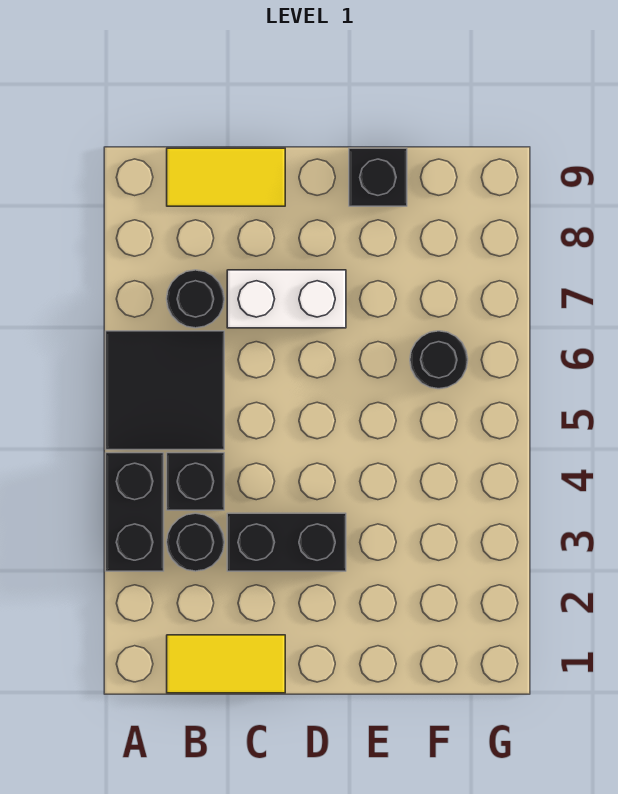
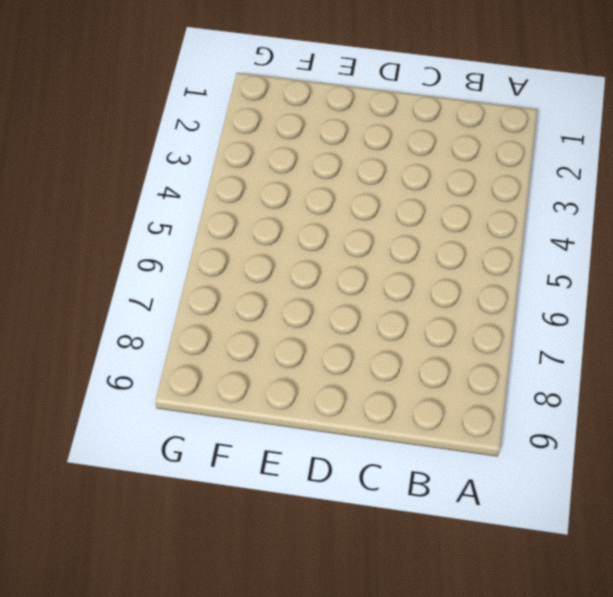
none -> black brick A3:A4 level 1
none -> black tile A5:B6 level 1

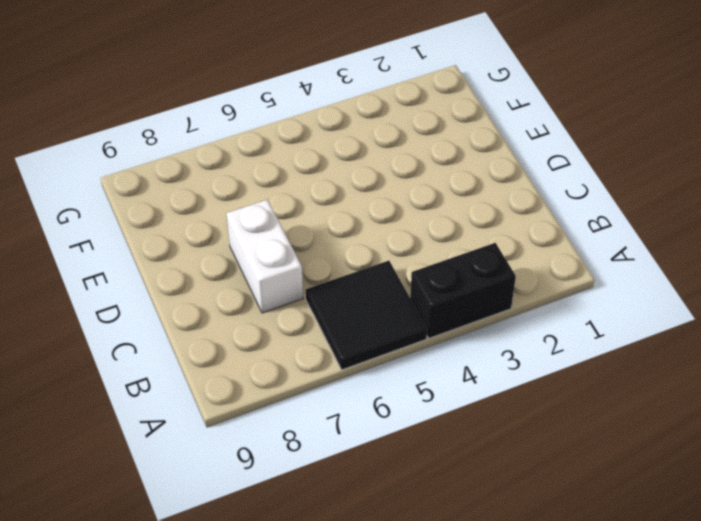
none -> yellow tile B1:C1 level 1
none -> black round brick B3 level 1

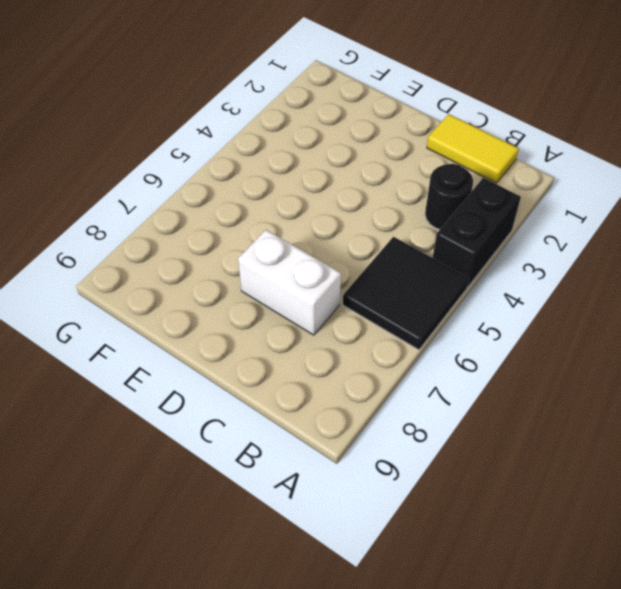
none -> black brick B4 level 1
none -> black round brick B7 level 1

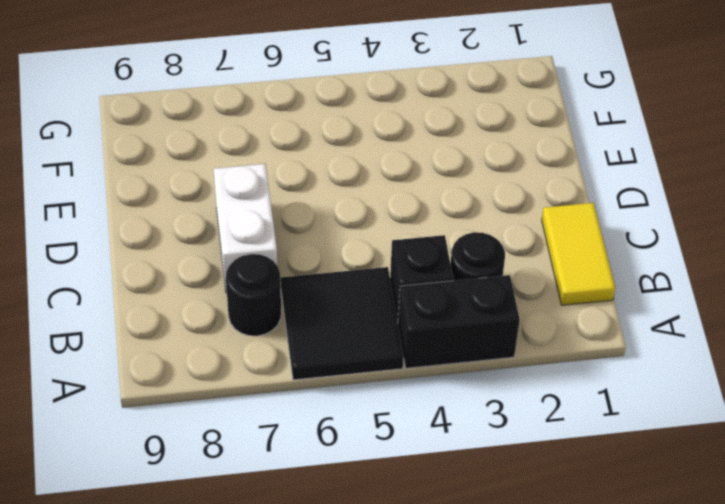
none -> yellow tile B9:C9 level 1
none -> black brick C3:D3 level 1

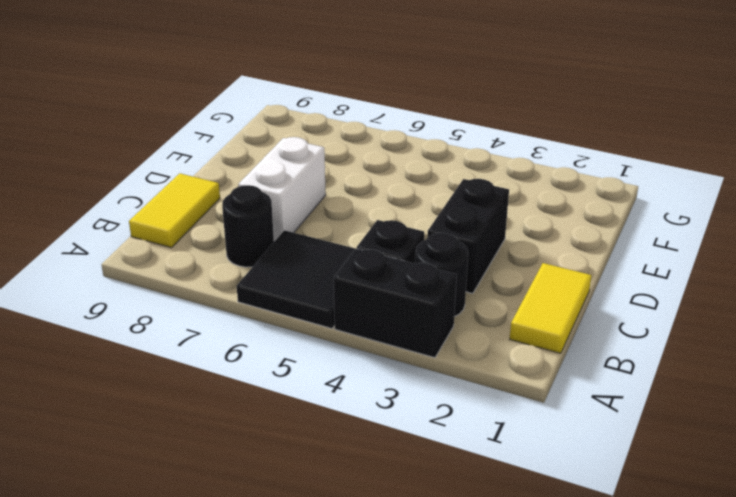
none -> black brick E9 level 1
none -> black round brick F6 level 1

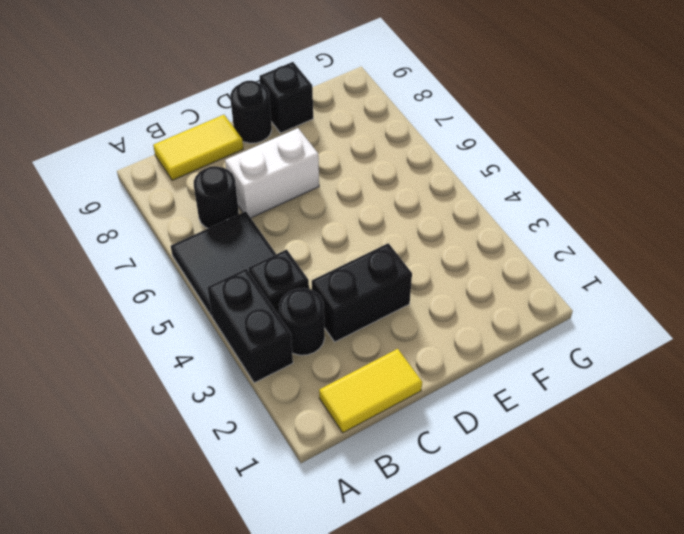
black round brick D9 level 1 -> black round brick F6 level 1

